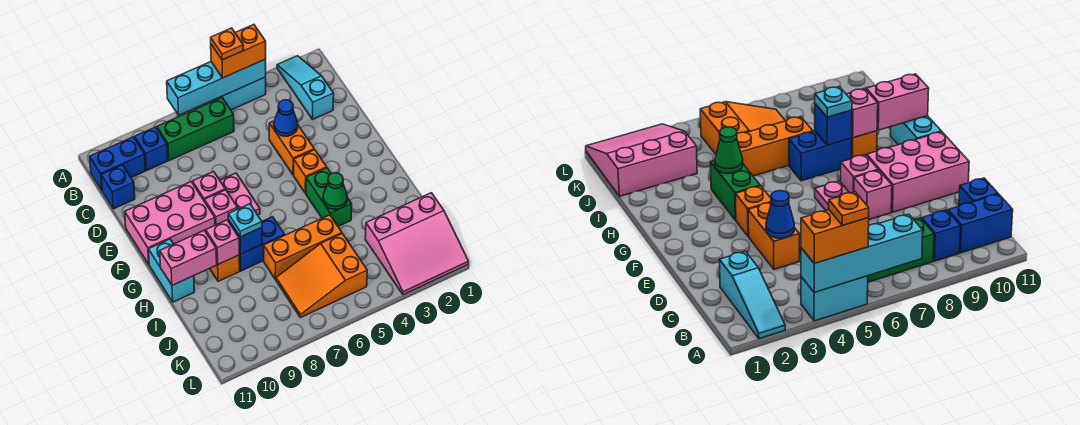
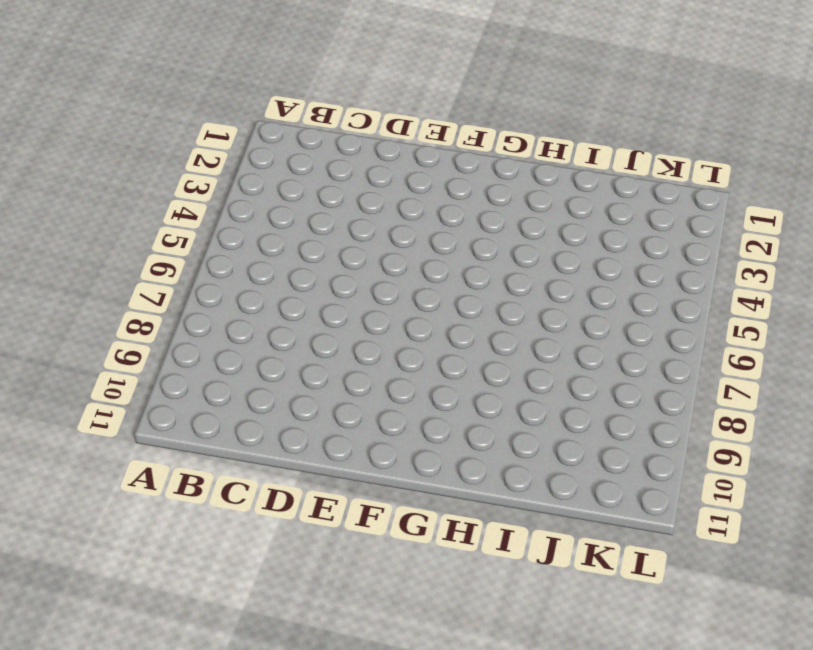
none -> cyan slope A2:C2 level 1 top C
none -> cyan brick A4:A5 level 1
none -> green brick B6:B8 level 1

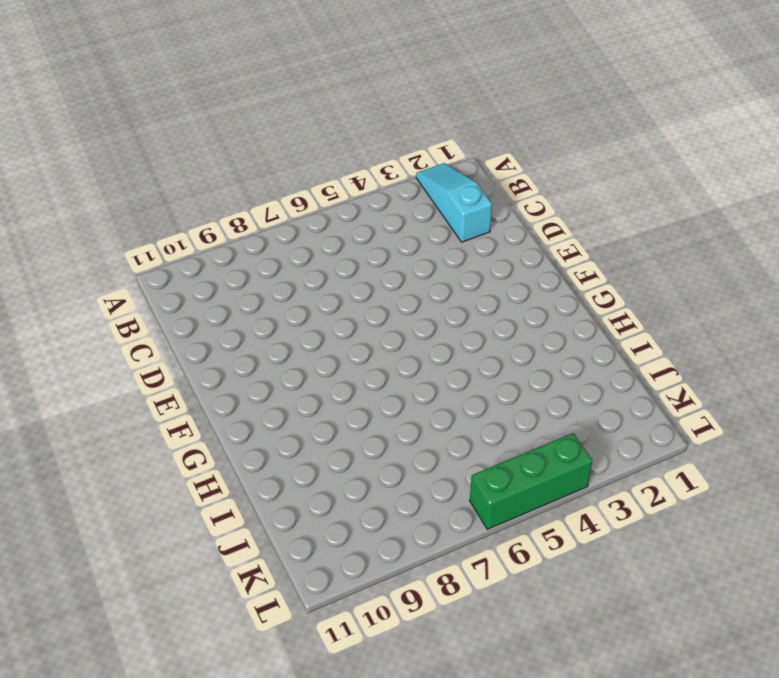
green brick L4:L6 level 1 -> green brick B6:B8 level 1
none -> cyan brick A4:A5 level 1
none -> blue brick B9 level 1
none -> blue brick B10:B11 level 1

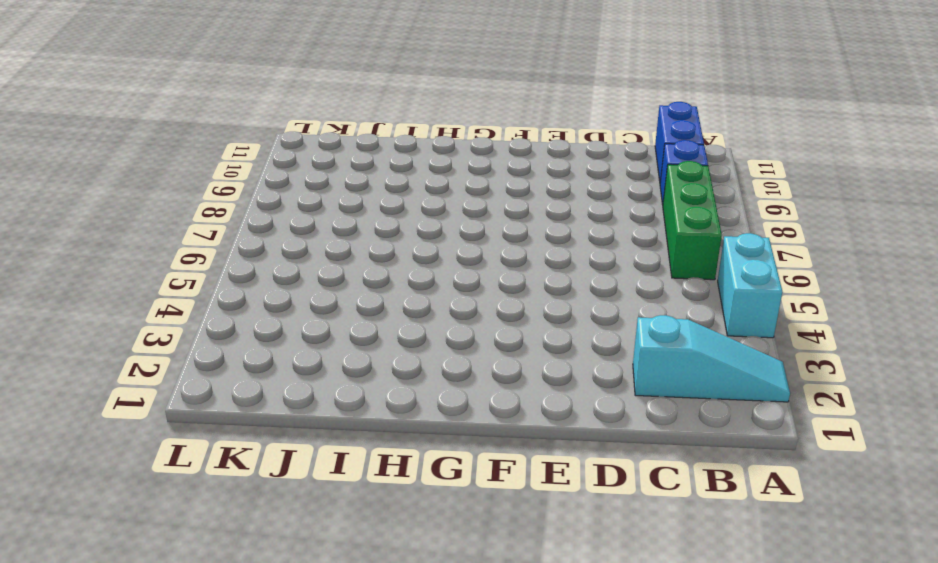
none -> blue brick C11 level 1
none -> orange brick D4:E4 level 1
none -> pink plate E7:F7 level 1

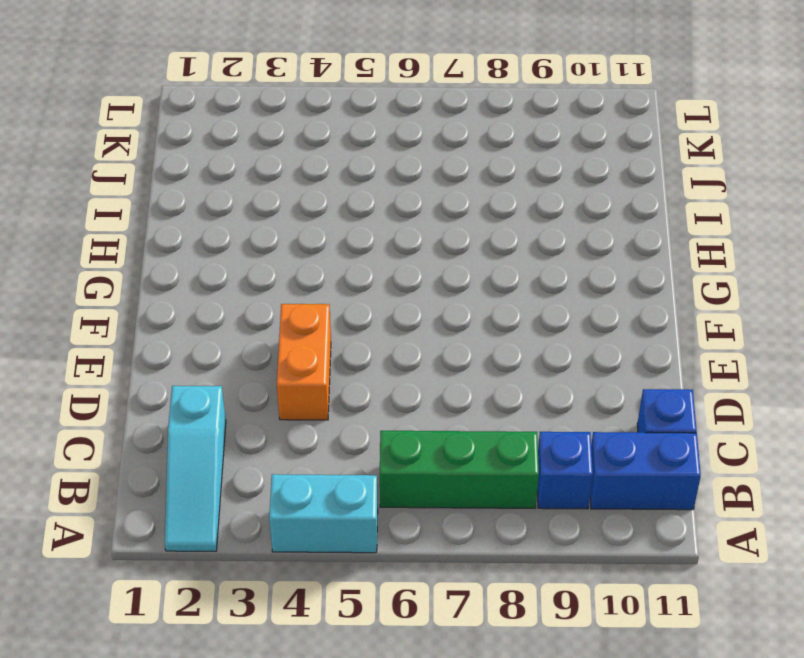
none -> pink plate E7:F7 level 1
none -> pink brick E8 level 1
none -> pink brick E9:F11 level 1

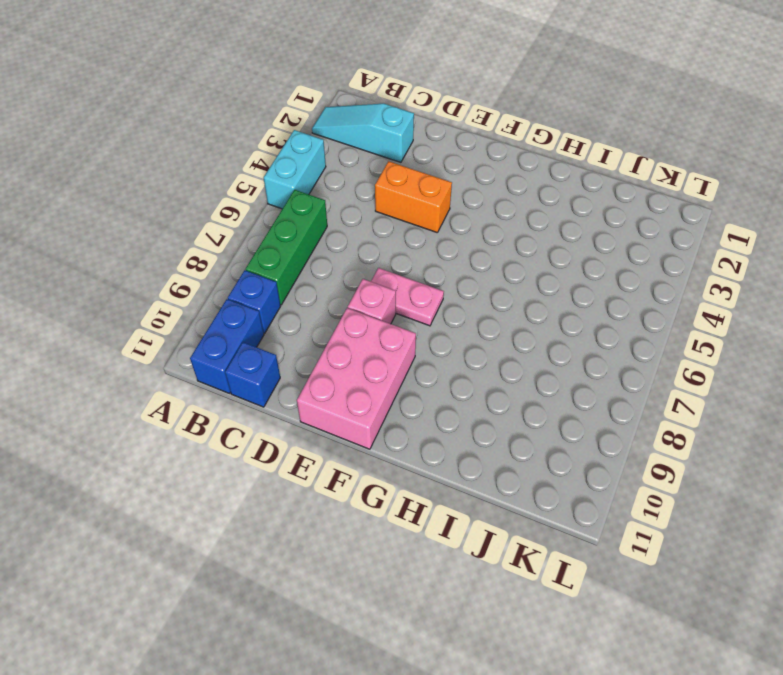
none -> orange brick F4 level 1
none -> pink brick F8 level 1
none -> green brick G4:H4 level 1

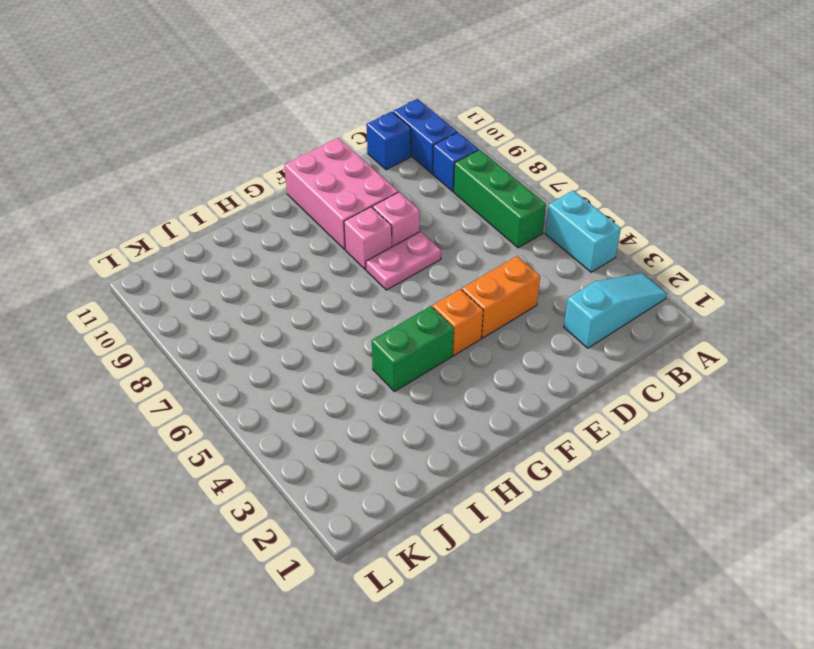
none -> cyan brick G11:H11 level 1
none -> blue brick H7:H8 level 1
none -> orange brick H9 level 1

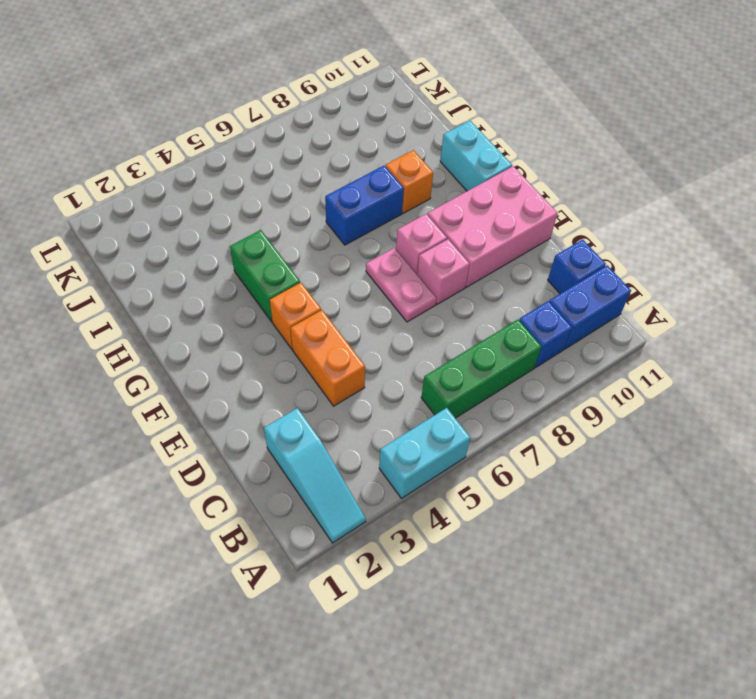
none -> orange brick I5:I7 level 1
none -> pink slope J1:L3 level 1 top J
none -> orange slope J5:K7 level 1 top 5

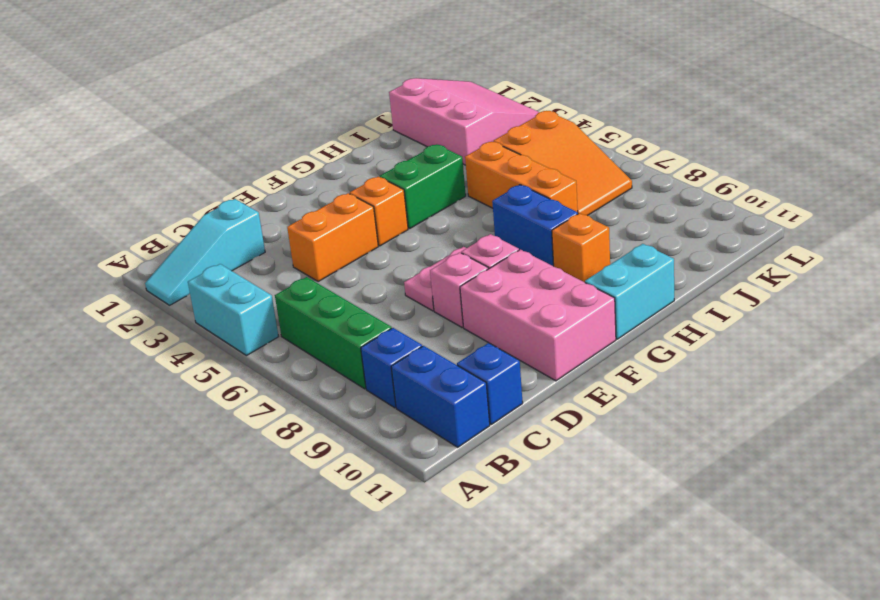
none -> cyan brick A4:A7 level 2
none -> blue cone D4 level 2
none -> green cone H4 level 2

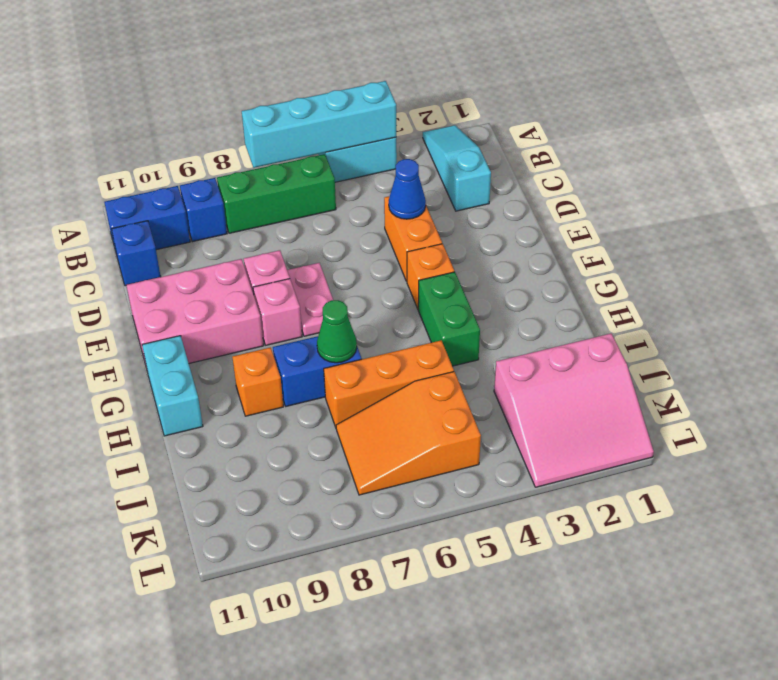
green cone H7 level 2 -> green cone H4 level 2
none -> blue brick H8 level 2
none -> pink brick H9 level 2
none -> pink brick H10:H11 level 2

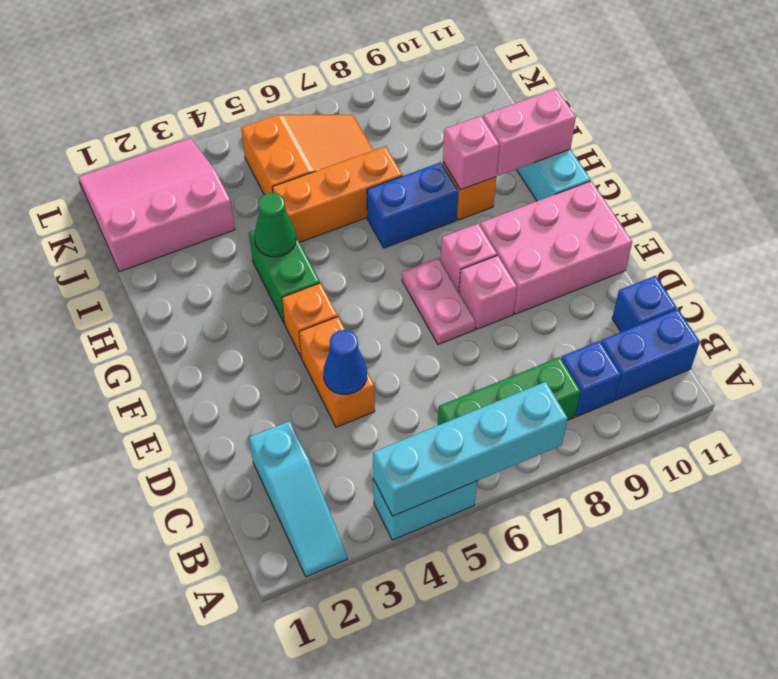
none -> blue brick H8 level 2
none -> orange brick A4:A5 level 3
none -> cyan plate H8 level 3

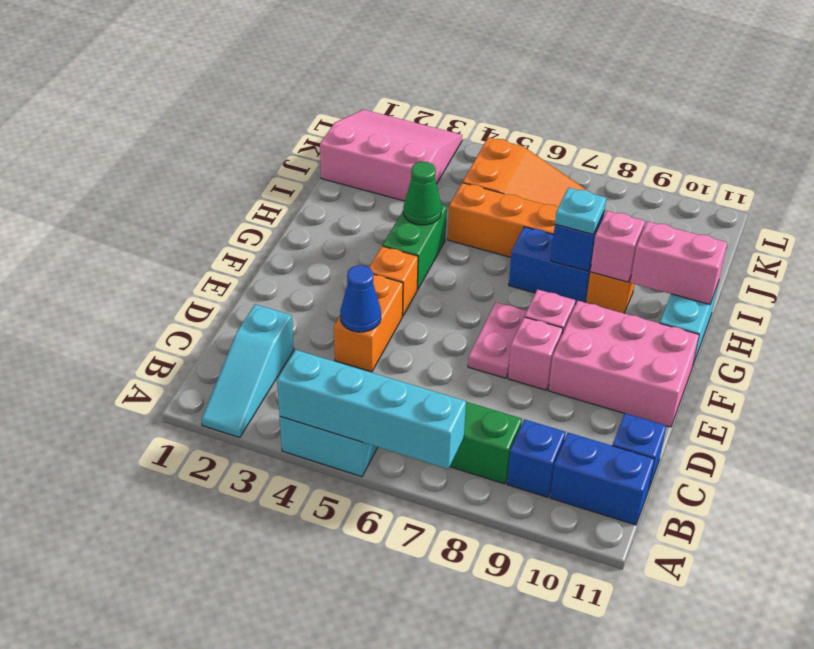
none -> orange brick A4:A5 level 3
none -> orange plate A5 level 4

